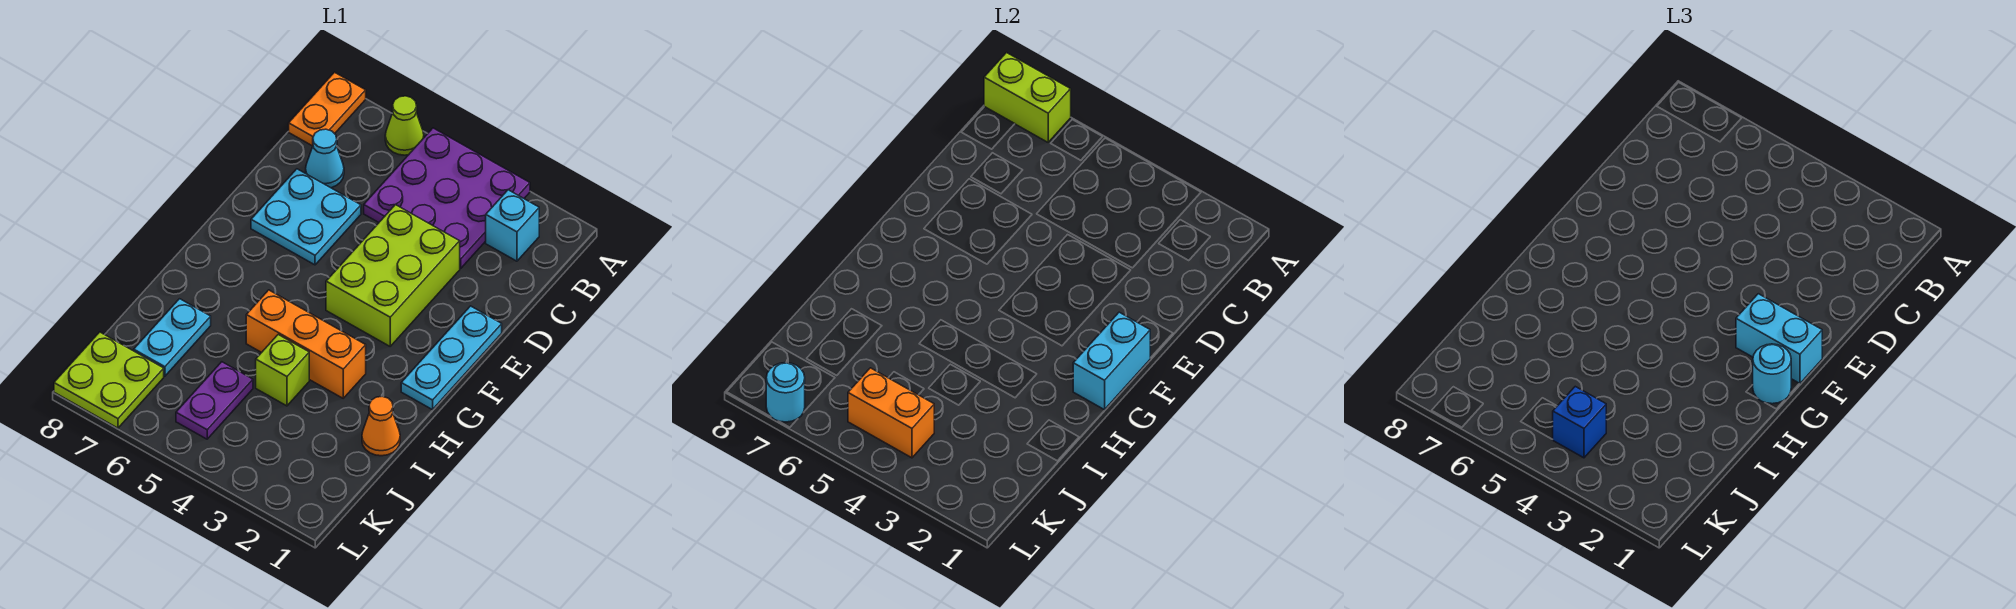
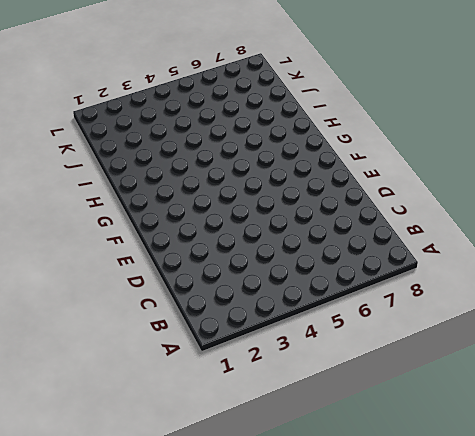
none -> purple plate A3:C5 level 1
none -> lime cone A6 level 1
none -> orange plate A8:B8 level 1

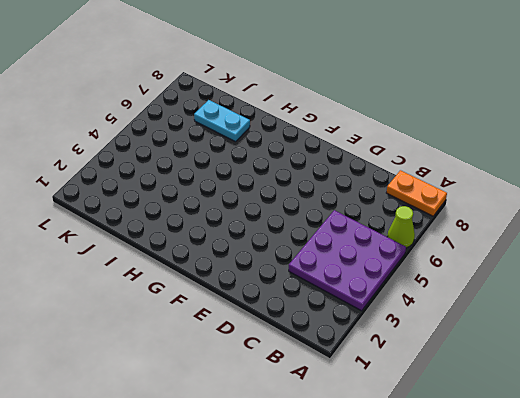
none -> cyan brick B2 level 1
none -> cyan cone C7 level 1
none -> lime brick D3:F4 level 1

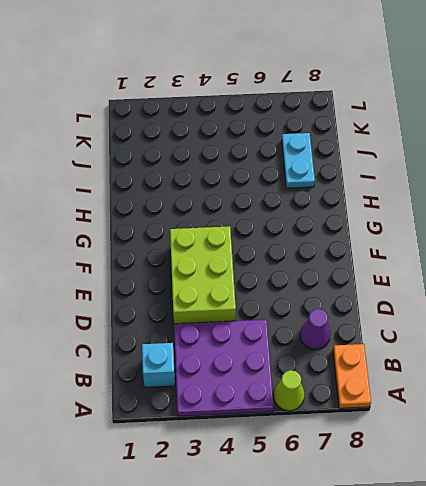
purple cone C7 level 1 -> cyan cone C7 level 1
none -> cyan plate D6:E7 level 1
none -> cyan plate E1:G1 level 1
none -> orange brick H3:H5 level 1

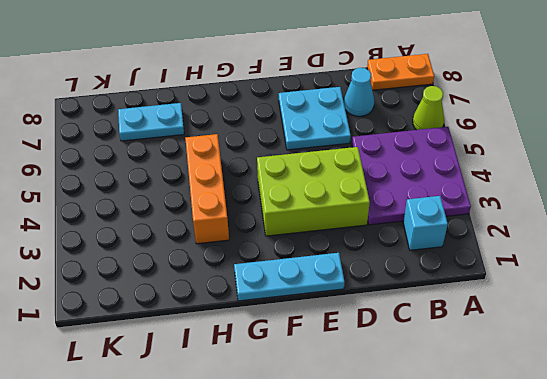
none -> orange cone I1 level 1
none -> lime brick I4 level 1
none -> purple plate J5:K5 level 1

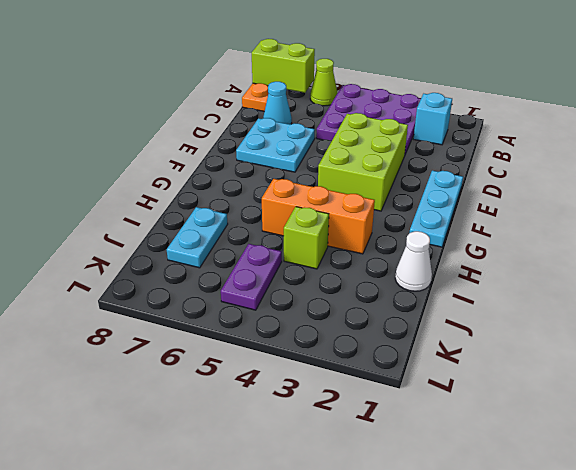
white cone I1 level 1 -> orange cone I1 level 1
none -> lime plate K7:L8 level 1
none -> cyan brick F1:G1 level 2
none -> orange brick K4:K5 level 2

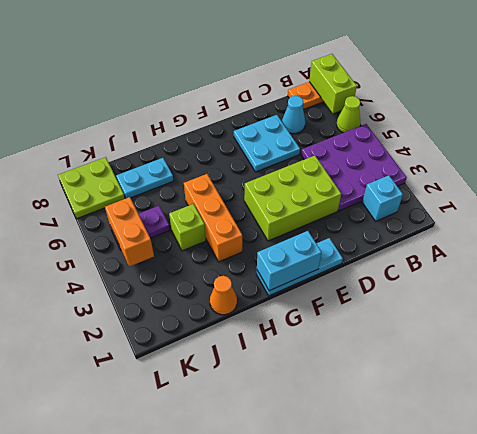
none -> cyan round brick L7 level 2
none -> cyan brick F1:F2 level 3
none -> cyan round brick G1 level 3

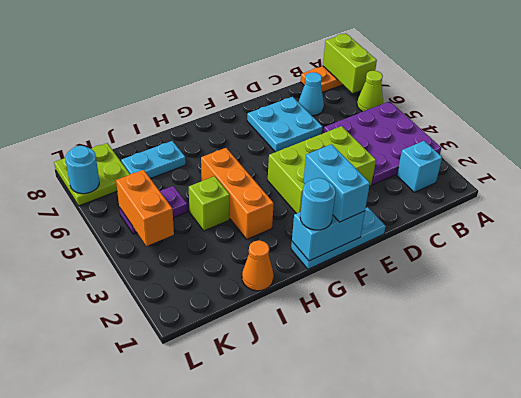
none -> blue brick K4 level 3

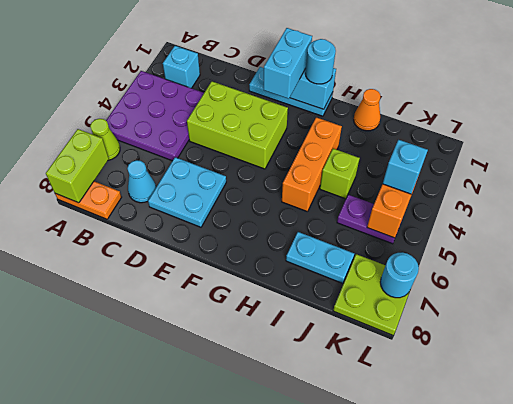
cyan brick K4 level 3 -> blue brick K4 level 3

